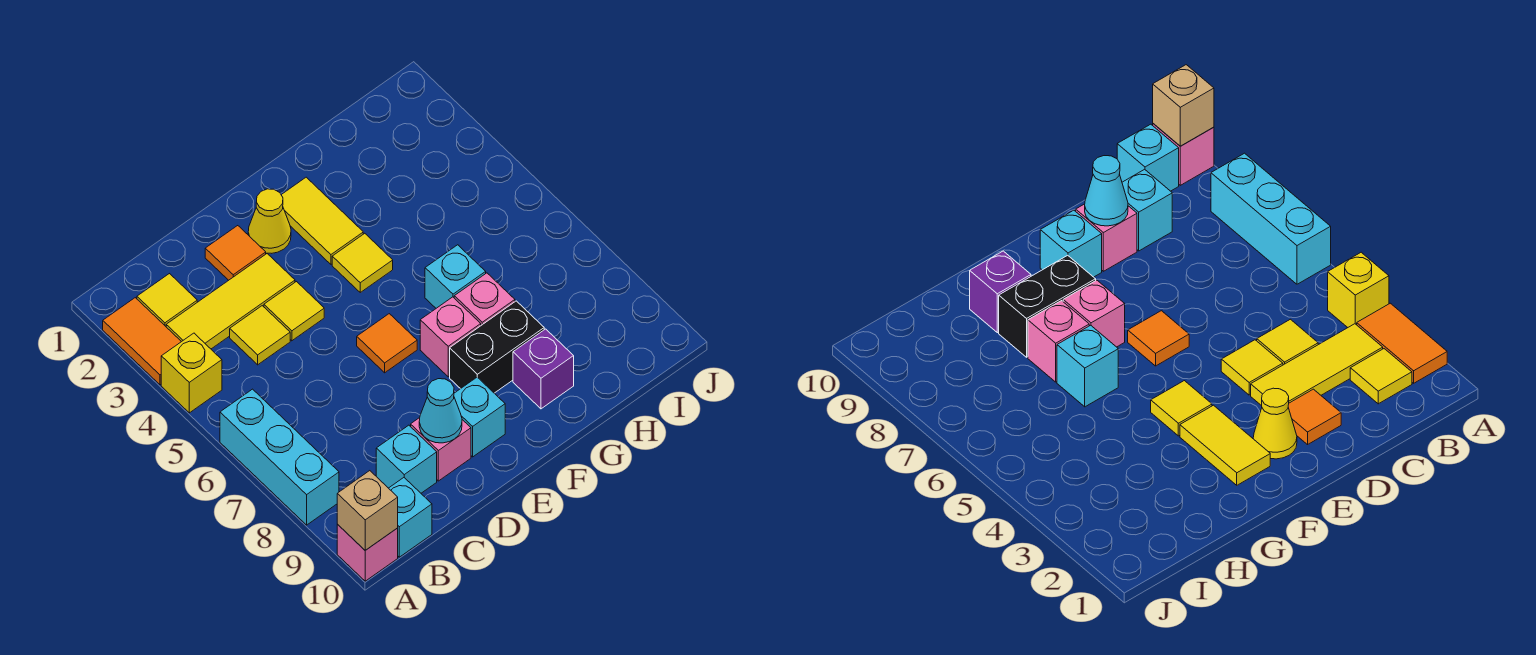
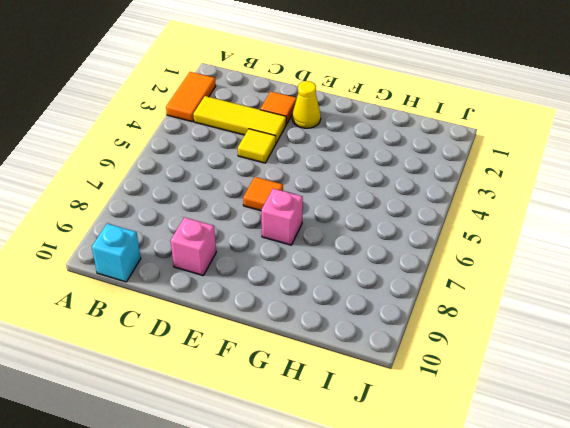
none -> yellow brick A4 level 1
none -> cyan brick A6:A8 level 1
none -> pink brick A10 level 1

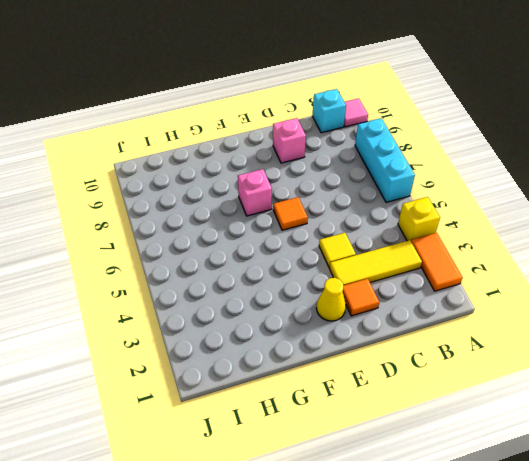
pink tile A10 level 1 -> pink brick A10 level 1
none -> yellow tile B2 level 1
none -> yellow tile C4 level 1
none -> cyan brick C9 level 1

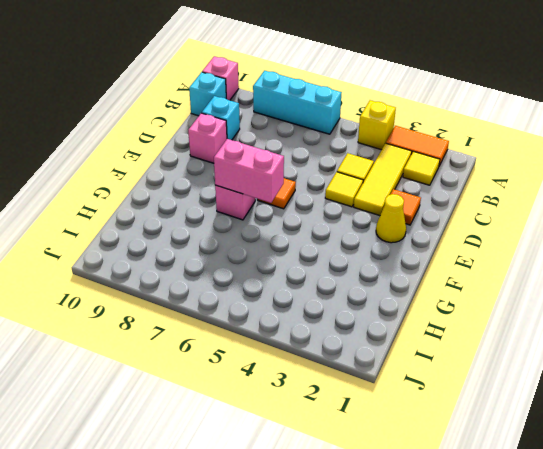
pink brick F6:F7 level 2 -> none
none -> cyan brick E9 level 1
none -> yellow tile F2:F3 level 1
none -> yellow tile F4 level 1

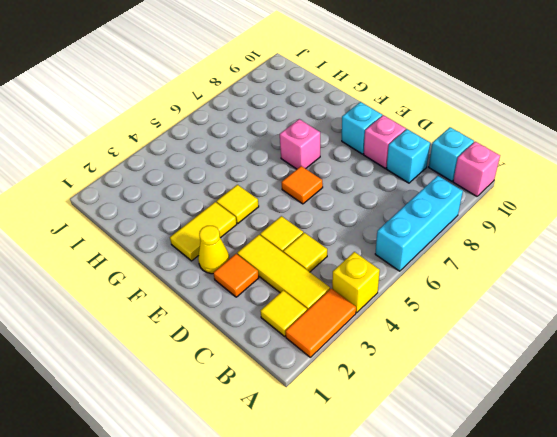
none -> black brick F8:G8 level 1
none -> cyan brick G6 level 1
none -> pink brick G7 level 1

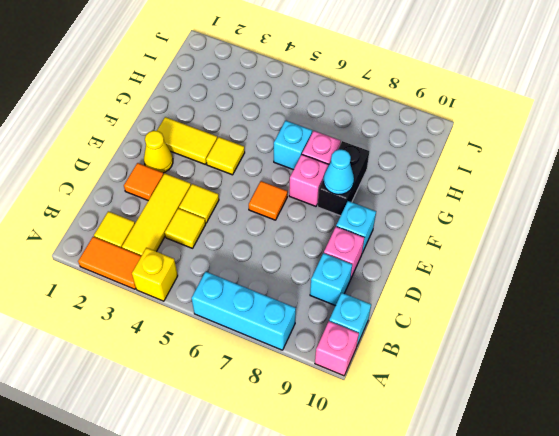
cyan cone F8 level 2 -> cyan cone D9 level 2
none -> purple brick G9 level 1
none -> tan brick A10 level 2

